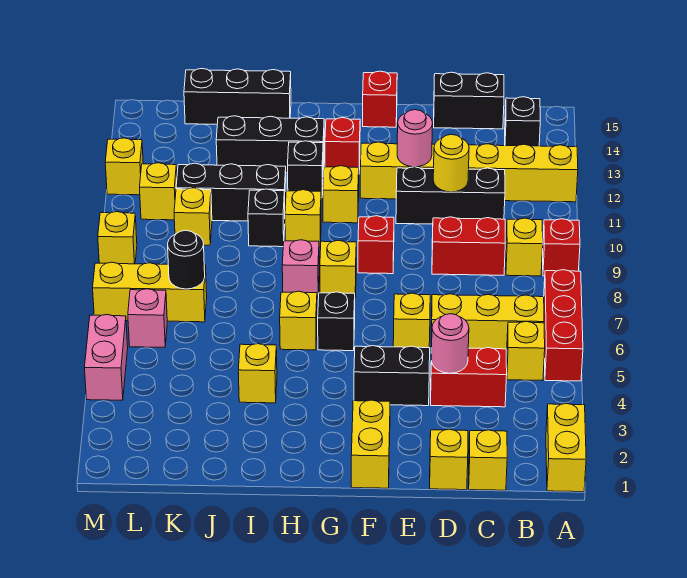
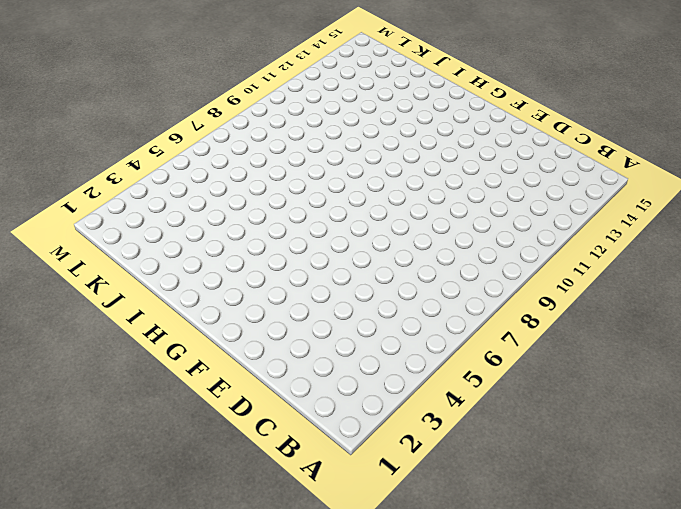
none -> yellow brick A1:A2 level 1
none -> red brick A5:A7 level 1
none -> red brick A9 level 1
none -> yellow brick A12:F12 level 1

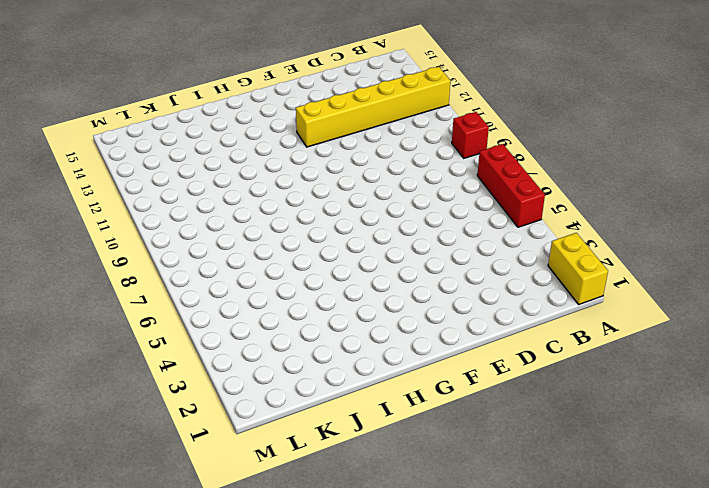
none -> yellow brick B5 level 1
none -> yellow brick B6:D6 level 1
none -> yellow brick B9 level 1
none -> black brick B14 level 1

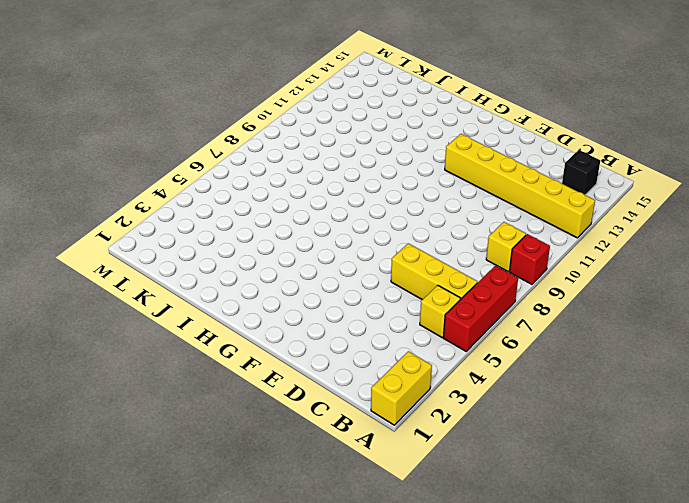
none -> yellow brick C1 level 1
none -> red brick C4:D4 level 1
none -> red brick C9:D9 level 1
none -> black brick C11:E11 level 1

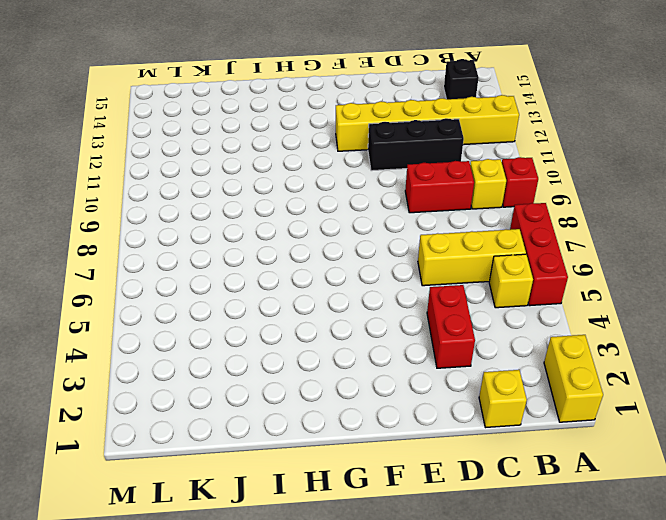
red brick D3:D4 level 1 -> red brick C4:D4 level 1
none -> black brick C15:D15 level 1
none -> yellow brick D1 level 1
none -> black brick E4:F4 level 1
none -> yellow brick E6 level 1

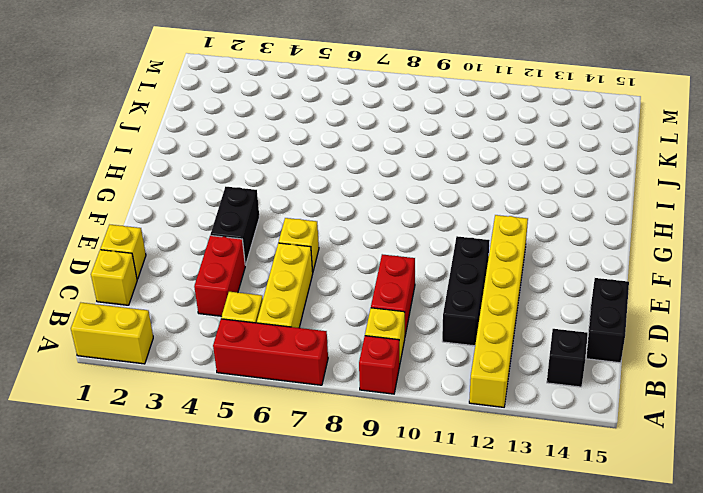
none -> yellow brick F1:F2 level 1
none -> red brick F9 level 1
none -> red brick F15 level 1
none -> black brick G6 level 1

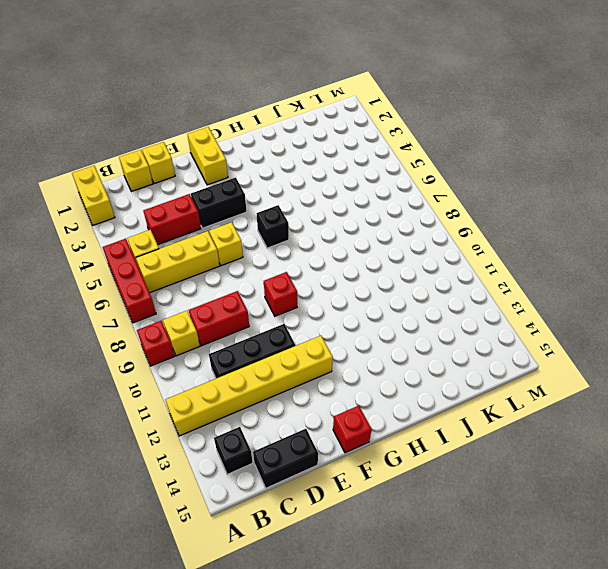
none -> yellow brick G8 level 1
none -> yellow brick G11 level 1
none -> red brick G13 level 1
none -> yellow brick H6 level 1

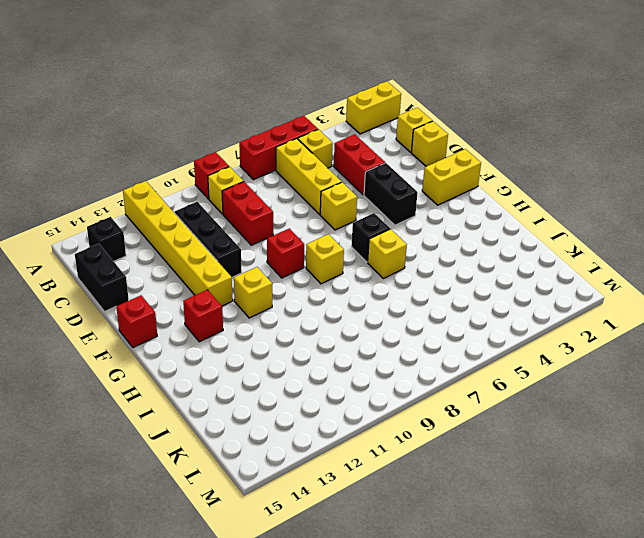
none -> pink brick H8 level 1
none -> yellow brick H10 level 1
none -> black brick H12 level 1
none -> black brick H13:J13 level 1

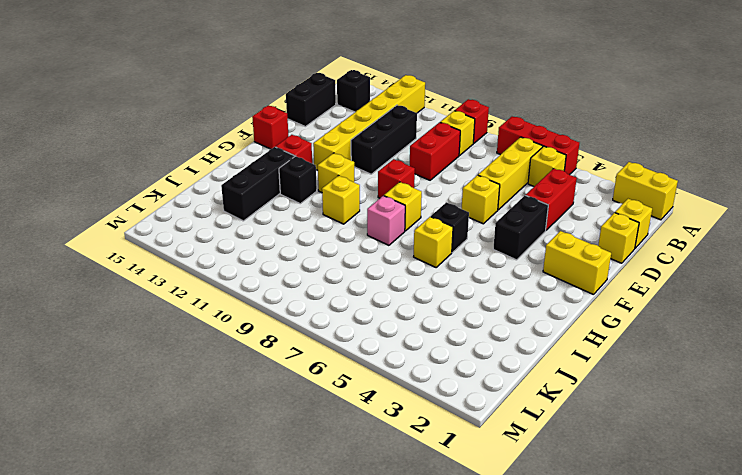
none -> yellow brick I4 level 1
none -> black brick I10 level 1
none -> black brick I11:K11 level 1
none -> black brick I15:K15 level 1

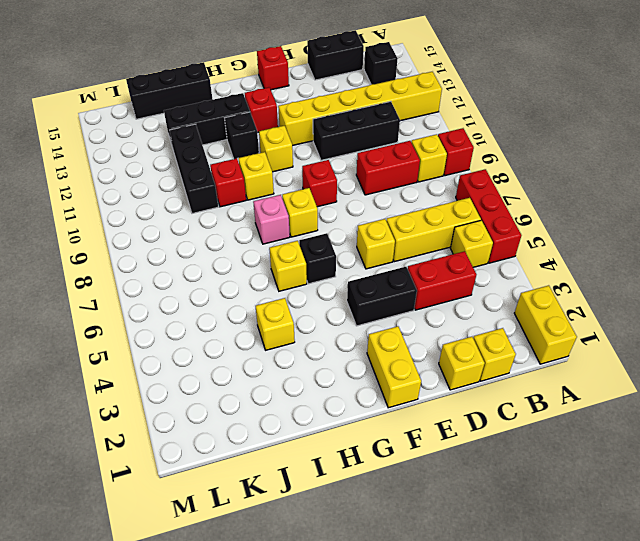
red brick I10 level 1 -> black brick I10 level 1
black brick J10:J12 level 1 -> black brick I11:K11 level 1
none -> yellow brick K7:M7 level 1
none -> yellow brick K10 level 1
none -> pink brick L6 level 1
none -> yellow brick L11 level 1

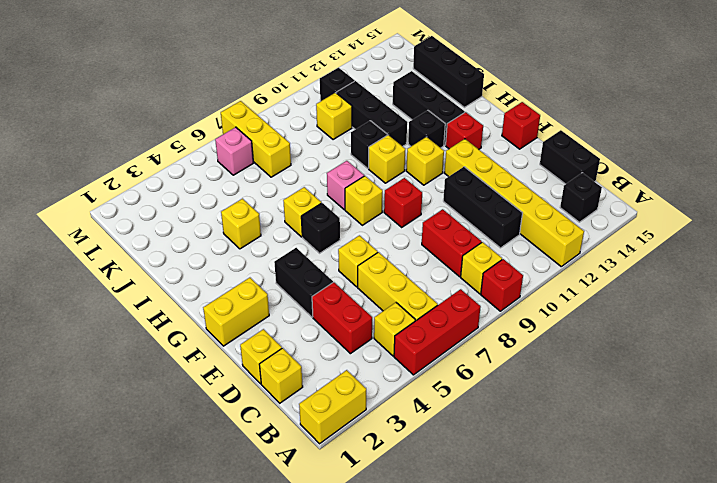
black brick L11 level 1 -> yellow brick L11 level 1
none -> pink brick M4:M5 level 1
none -> yellow brick M9 level 1
none -> yellow brick M12 level 1
none -> pink round brick D4 level 2

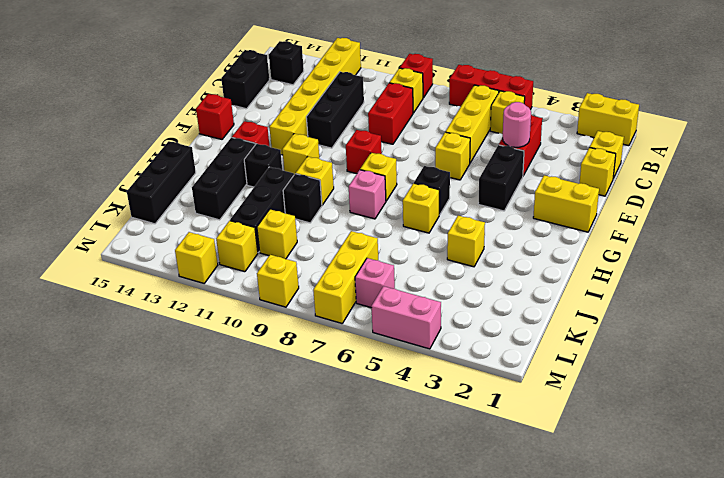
none -> yellow round brick D11 level 2
none -> pink round brick E12 level 2
none -> black round brick K7 level 2

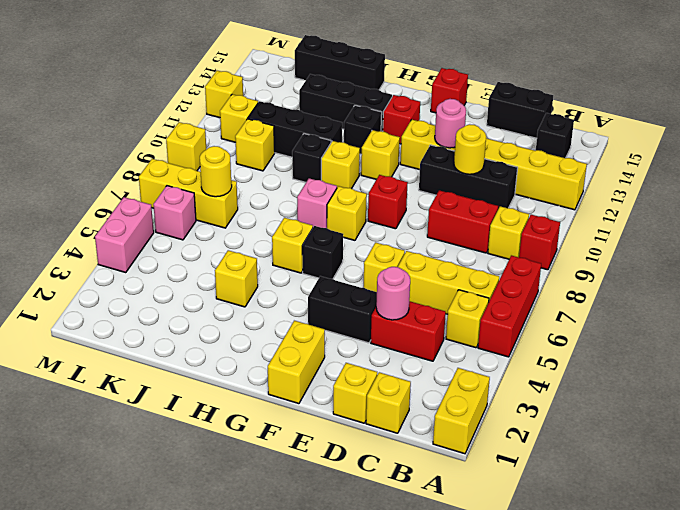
yellow round brick K7 level 2 -> black round brick K7 level 2

